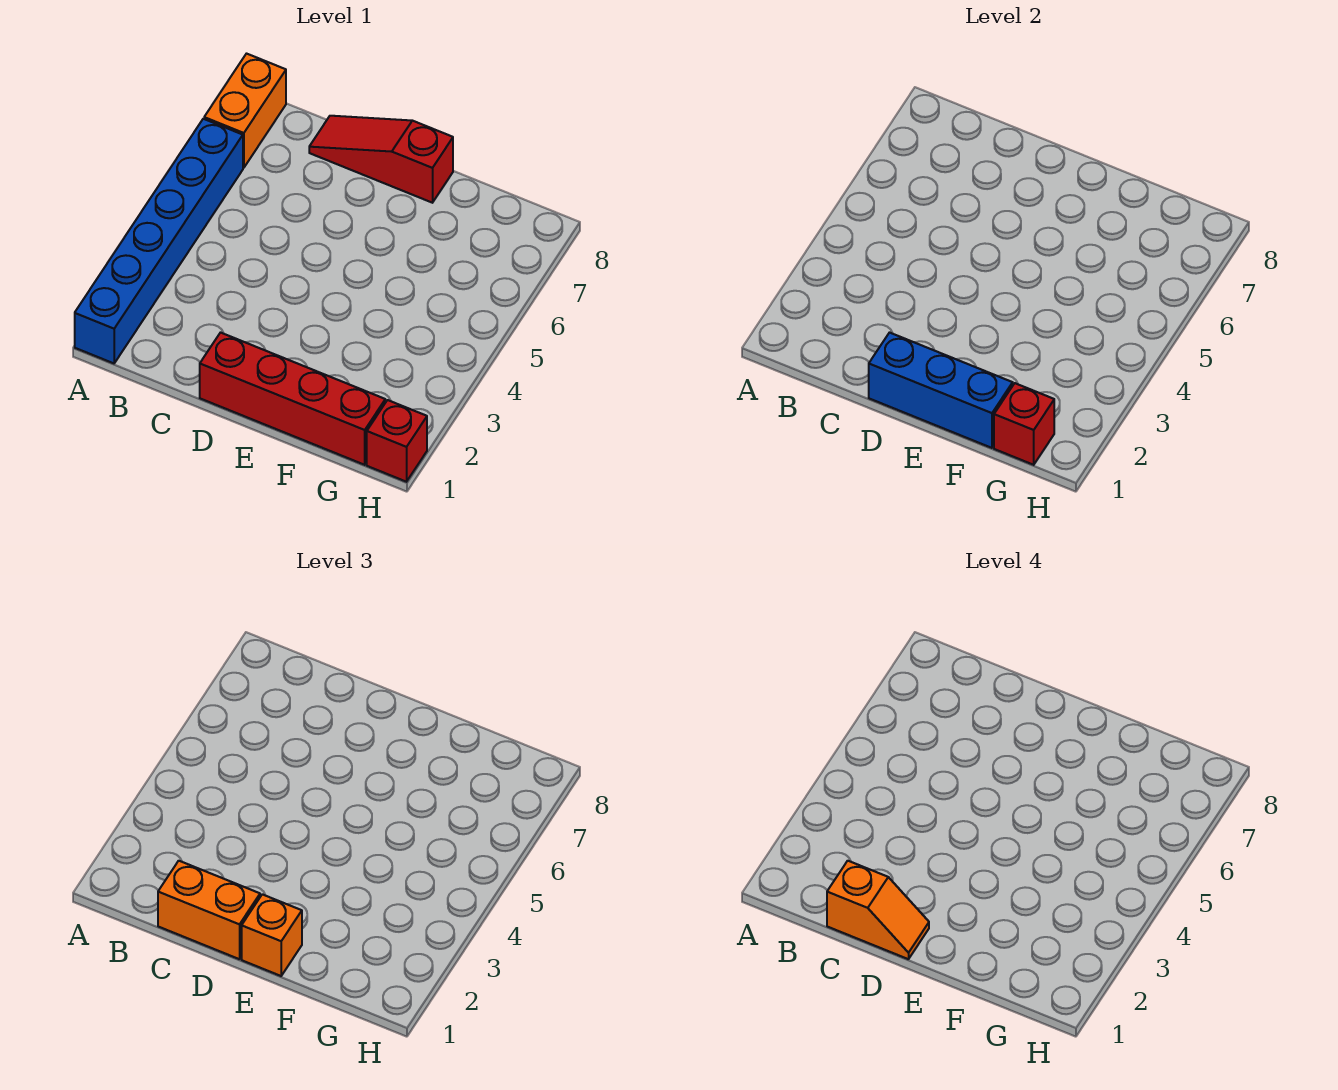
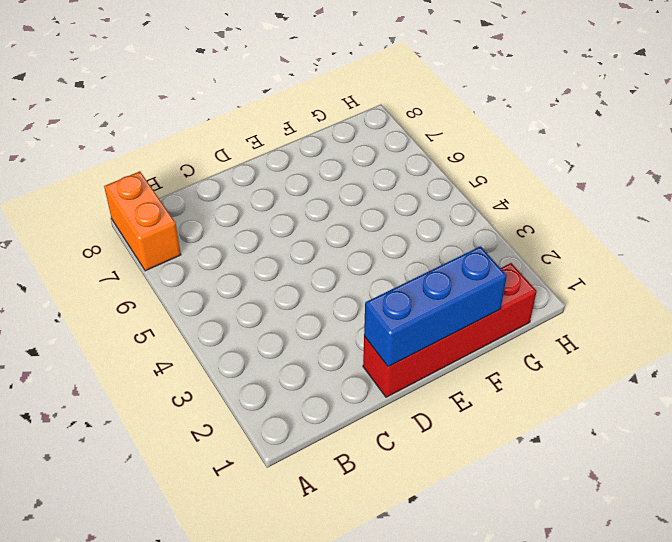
none -> blue brick A1:A6 level 1
none -> red slope C8:E8 level 1 top E

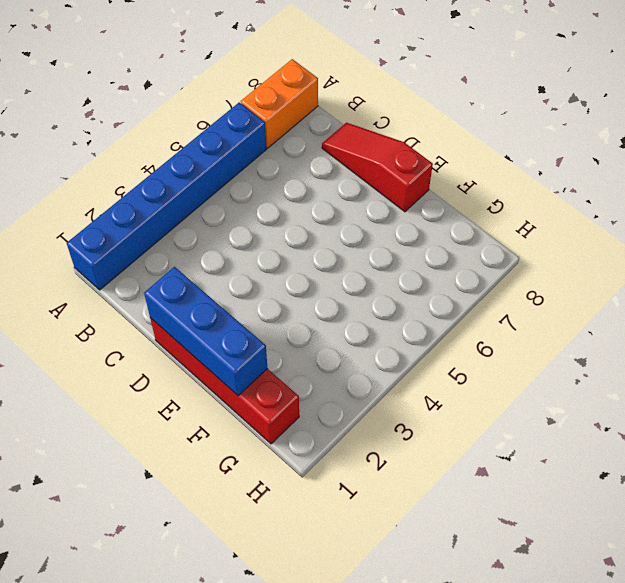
none -> red brick H1 level 1
none -> red brick G1 level 2

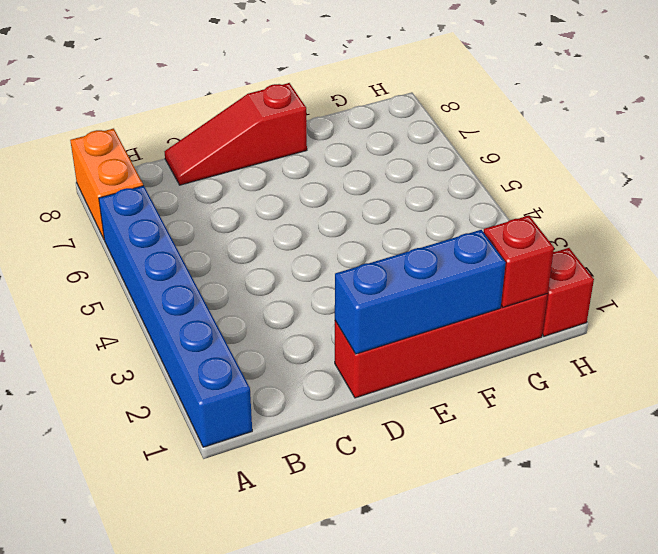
none -> orange brick C1:D1 level 3
none -> orange brick E1 level 3

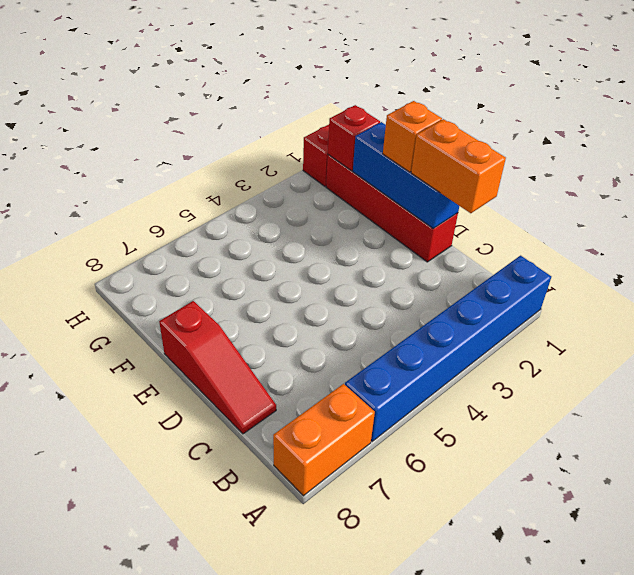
none -> orange slope C1:D1 level 4 top C

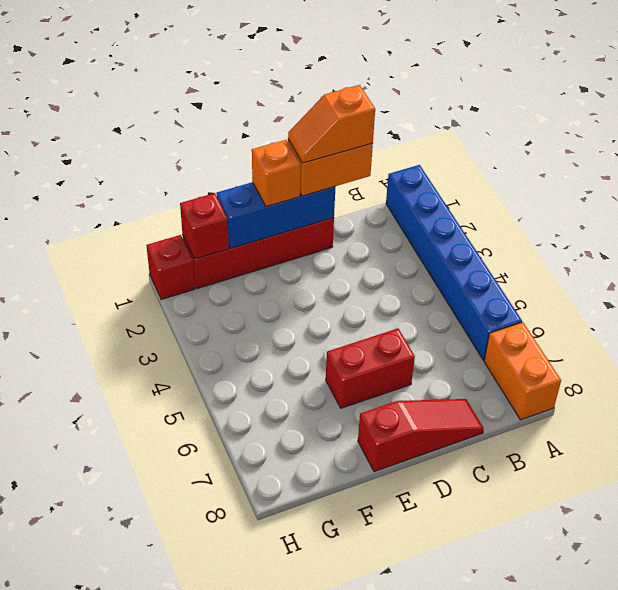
red brick D6:E6 level 1 -> none

